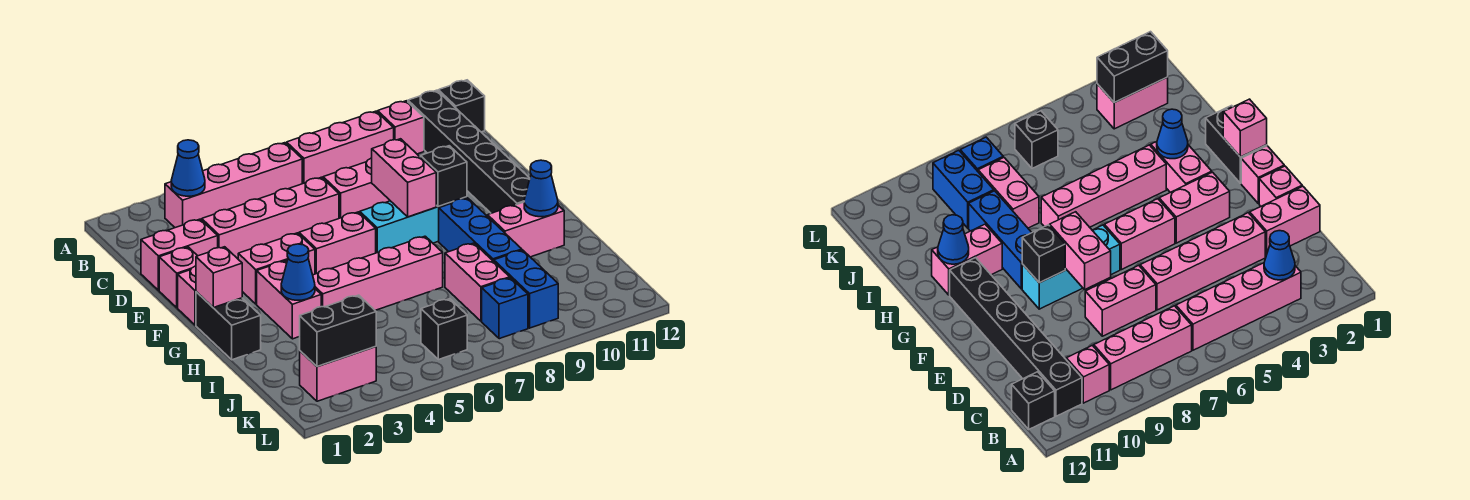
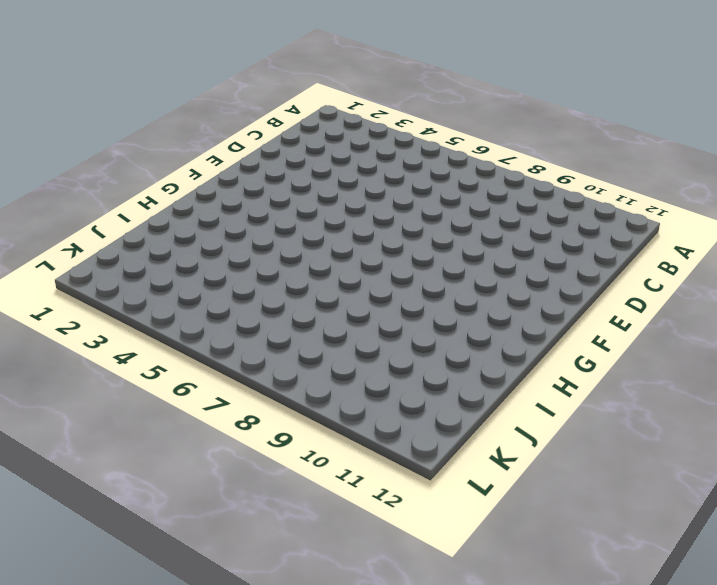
none -> pink brick B3:B6 level 1
none -> pink brick B7:B9 level 1
none -> pink brick B10 level 1
none -> black brick B11:G11 level 1

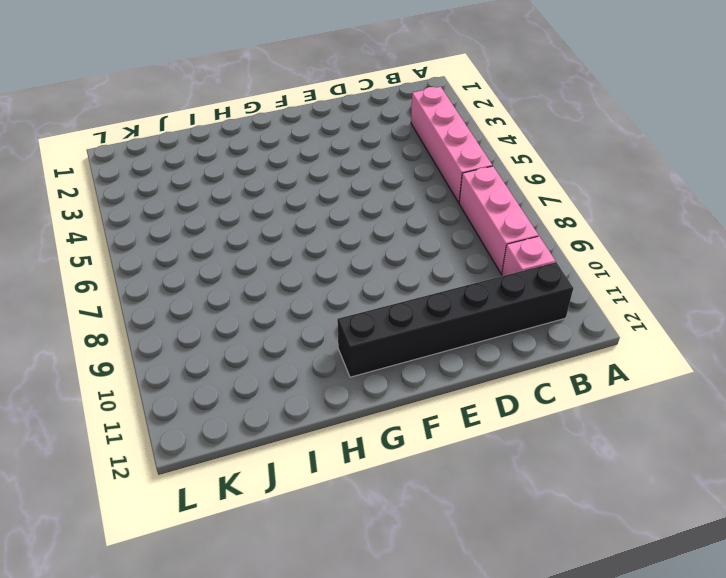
none -> black brick B12 level 1
none -> pink brick D1:D2 level 1
none -> pink brick D3:D6 level 1
none -> pink brick D7:D8 level 1

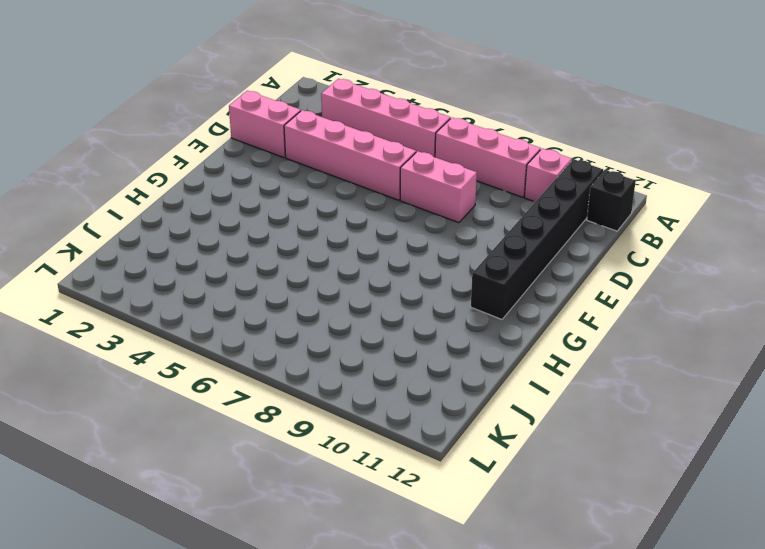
none -> pink brick E1 level 1
none -> pink brick F1 level 1
none -> pink brick F3:F4 level 1
none -> pink brick F5:F6 level 1

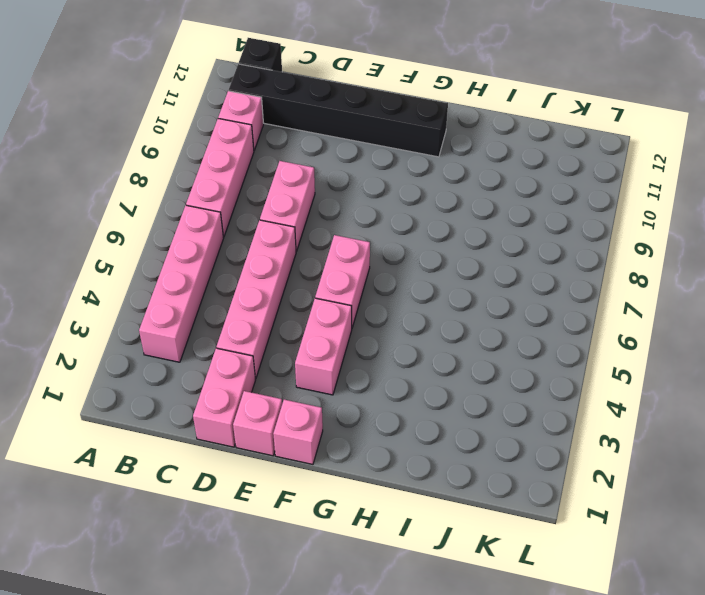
none -> cyan brick F7:F9 level 1
none -> black brick G1:H1 level 1
none -> pink brick G3:H3 level 1
none -> blue brick G9:I9 level 1

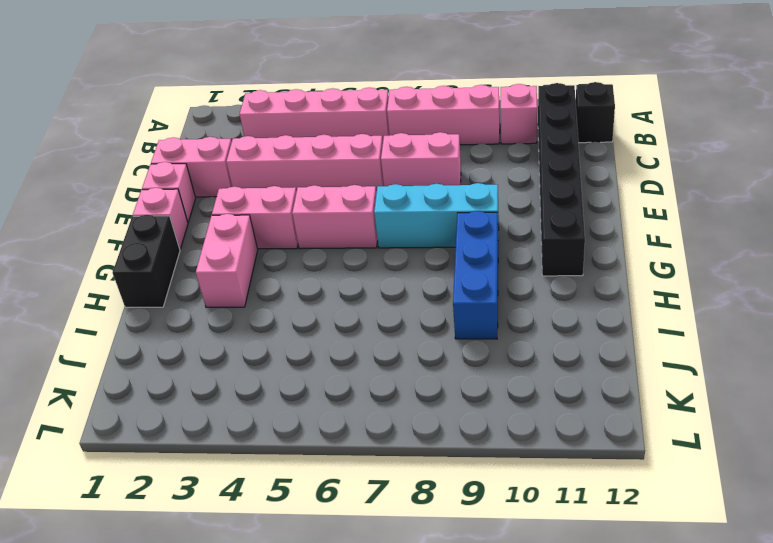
none -> pink brick H4:H7 level 1
none -> pink brick H10:H11 level 1
none -> pink brick I8:J8 level 1
none -> blue brick J9:K9 level 1

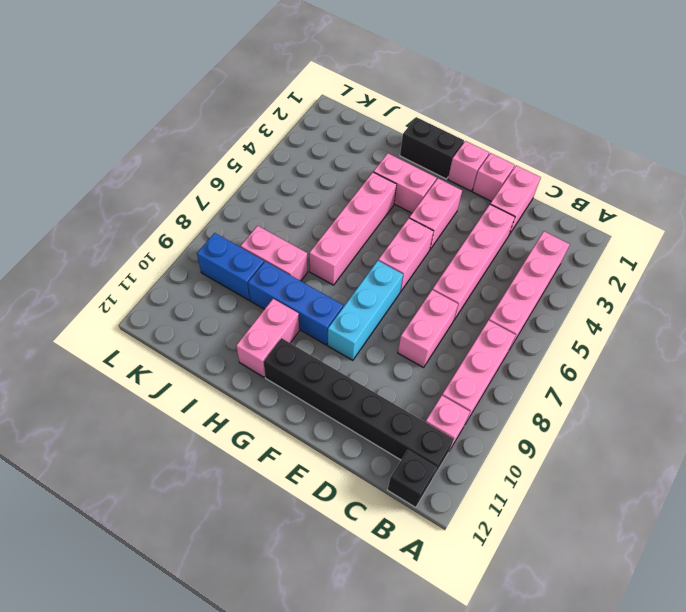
none -> pink brick K2:K3 level 1
none -> black brick K6 level 1
none -> blue brick K8 level 1
none -> blue cone B3 level 2

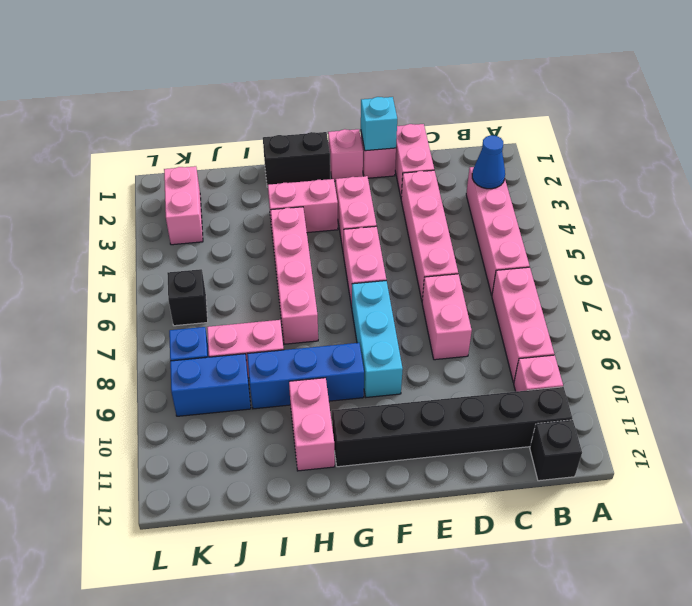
cyan brick E1 level 2 -> none
none -> pink brick E8:F8 level 2
none -> black brick F9 level 2
none -> pink brick G1 level 2
none -> blue cone H3 level 2

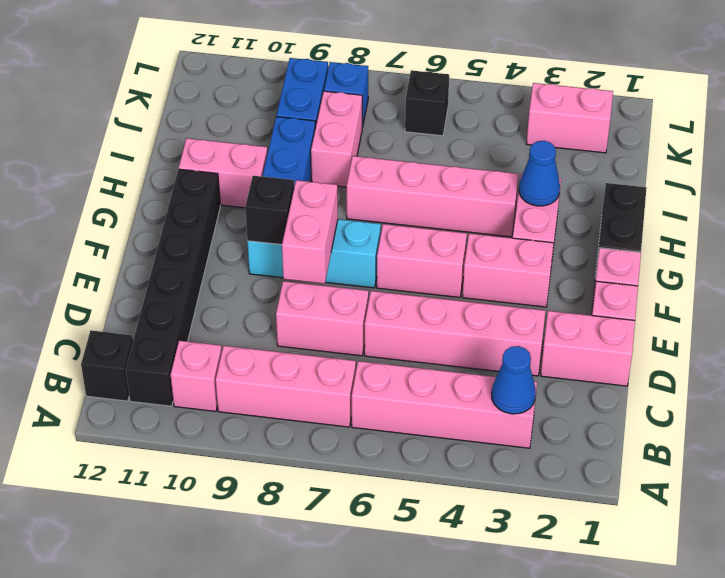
none -> pink brick G1 level 2
none -> blue cone H11 level 2
none -> black brick K2:K3 level 2

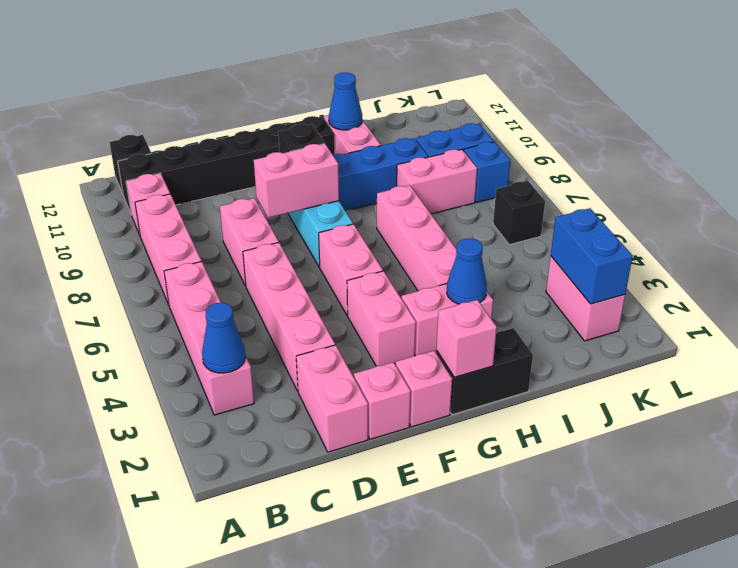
blue brick K2:K3 level 2 -> black brick K2:K3 level 2

